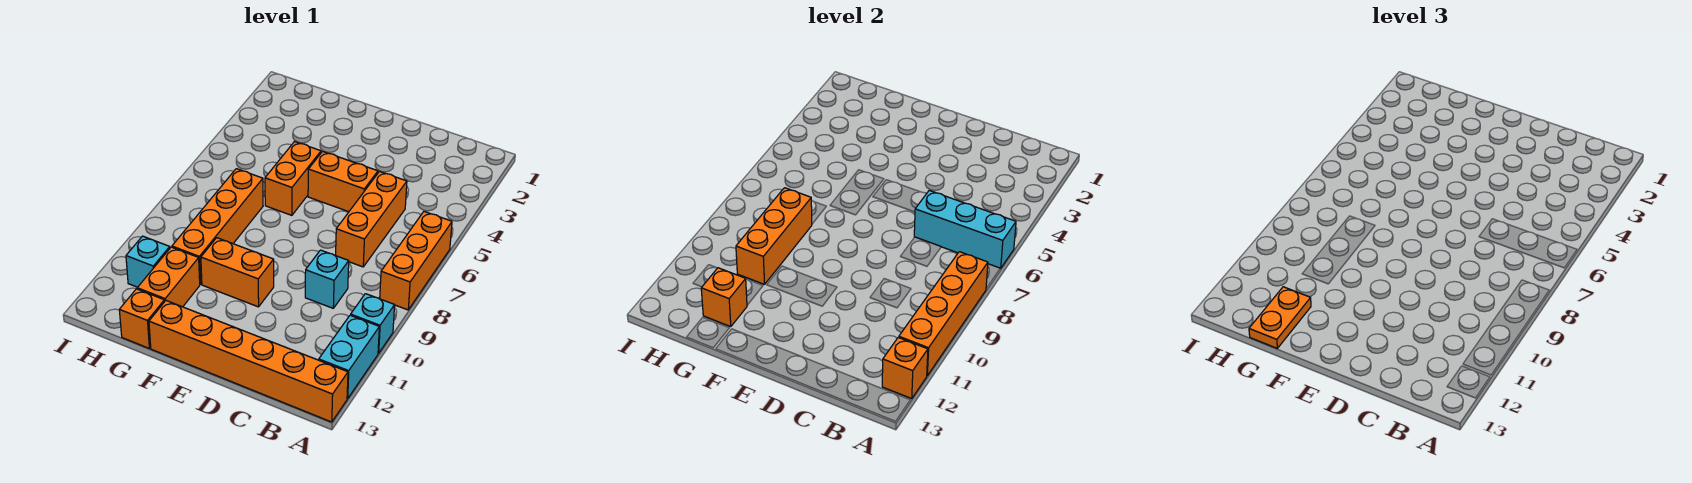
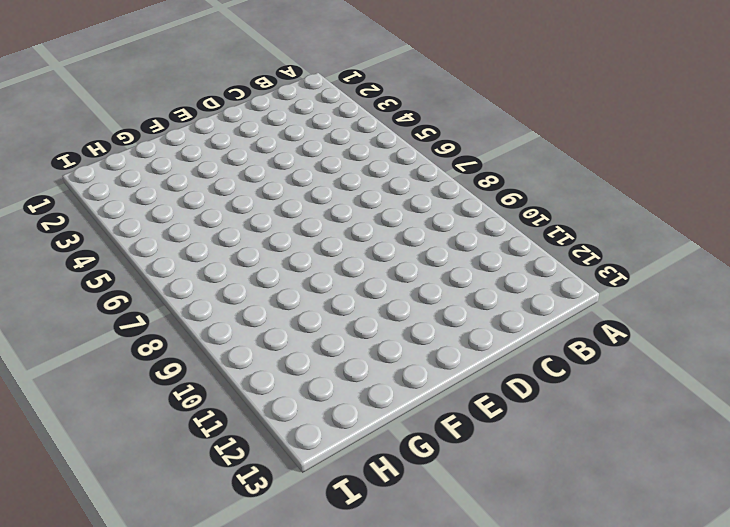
none -> orange brick A6:A8 level 1
none -> cyan brick A10 level 1
none -> cyan brick A11:A12 level 1

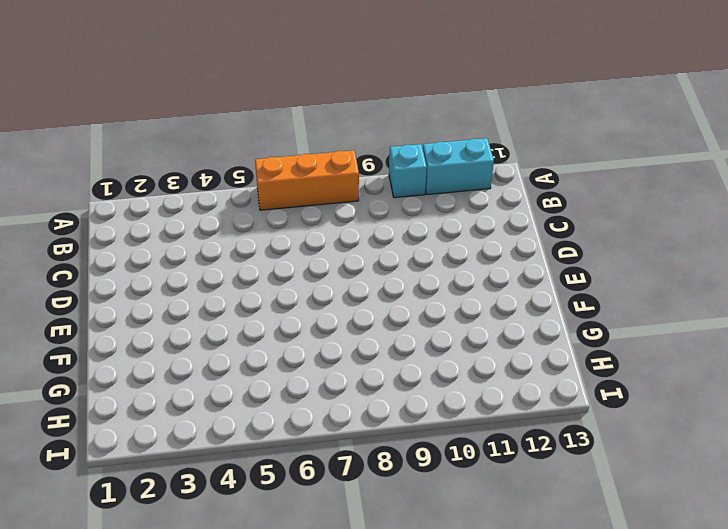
none -> orange brick A13:F13 level 1
none -> orange brick C5:C7 level 1
none -> cyan brick C9 level 1

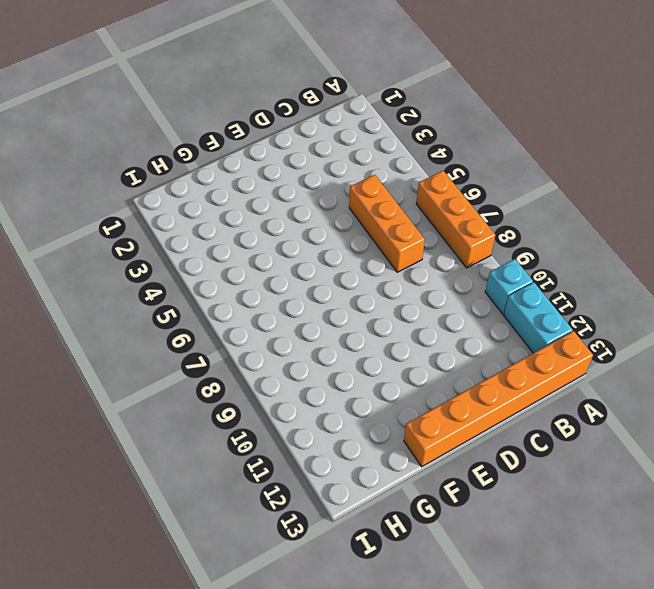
none -> cyan brick C9 level 1
none -> orange brick D5:E5 level 1
none -> orange brick E10:F10 level 1

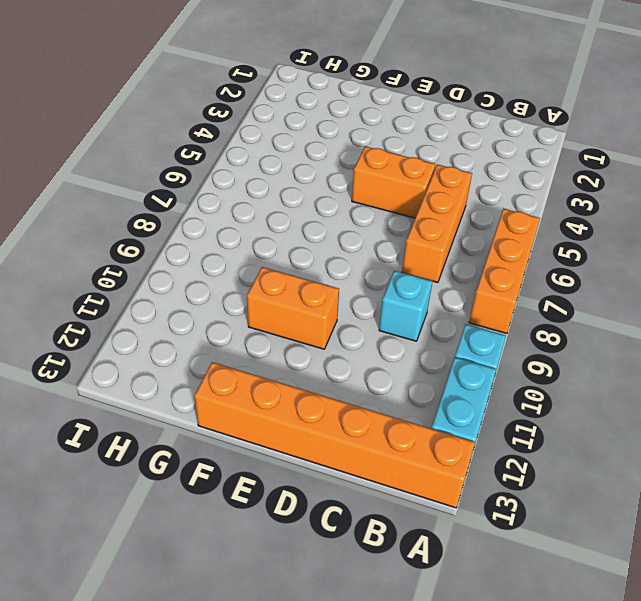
none -> orange brick F5:F6 level 1
none -> orange brick G7:G10 level 1
none -> orange brick G11:G12 level 1

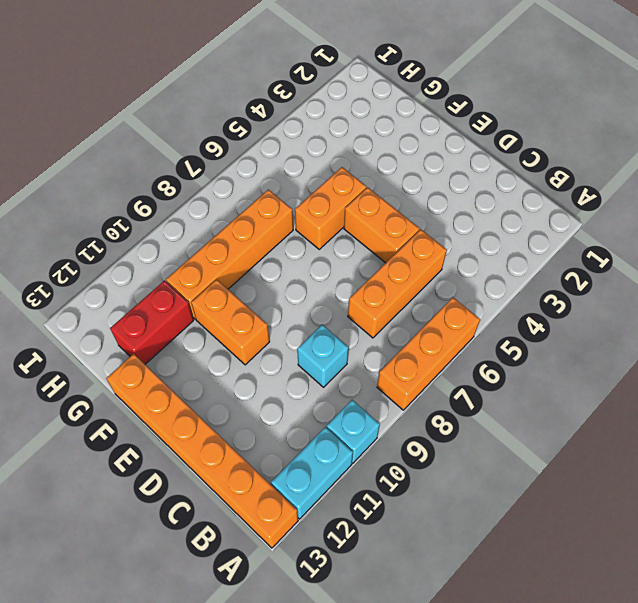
red brick G11:G12 level 1 -> orange brick G11:G12 level 1
none -> orange brick G13 level 1
none -> cyan brick H11 level 1
none -> cyan brick A6:C6 level 2

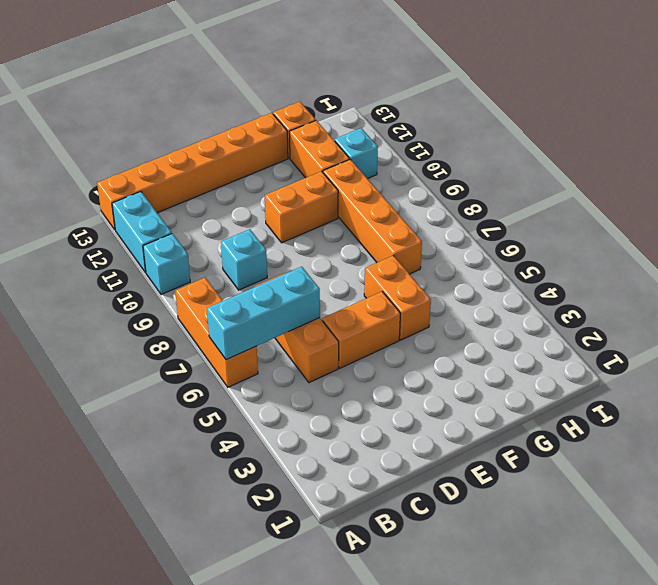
none -> orange brick A8:A11 level 2
none -> orange brick A12 level 2
none -> orange brick G8:G10 level 2

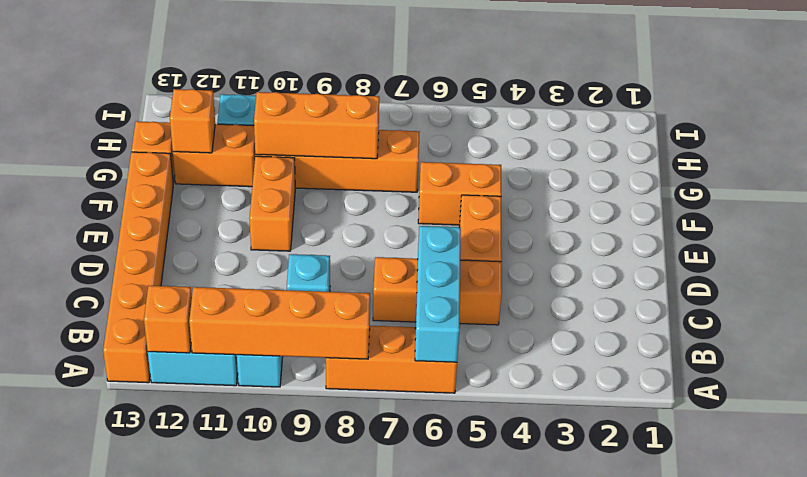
none -> orange plate G12:G13 level 3

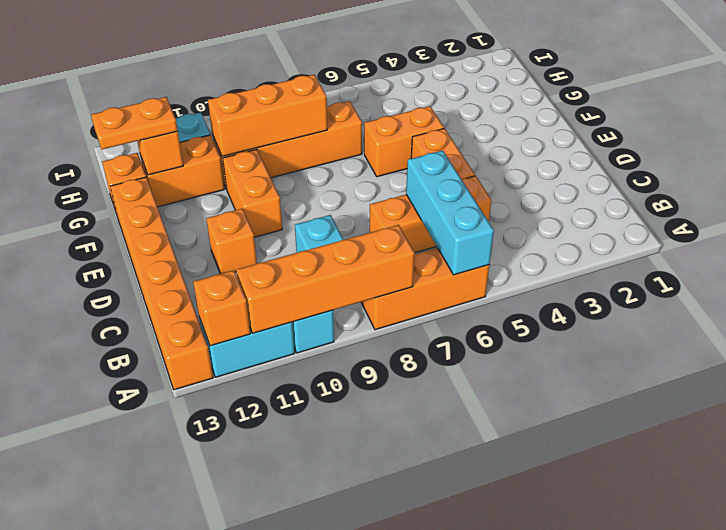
orange brick D11 level 1 -> none

